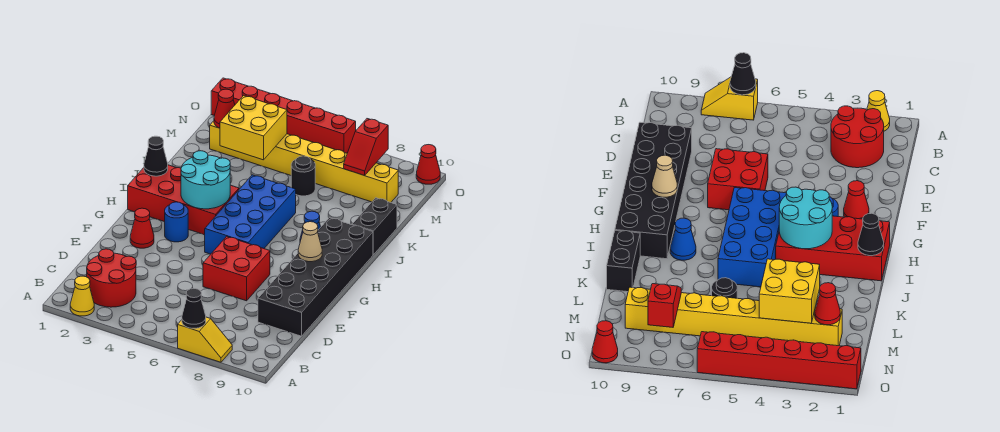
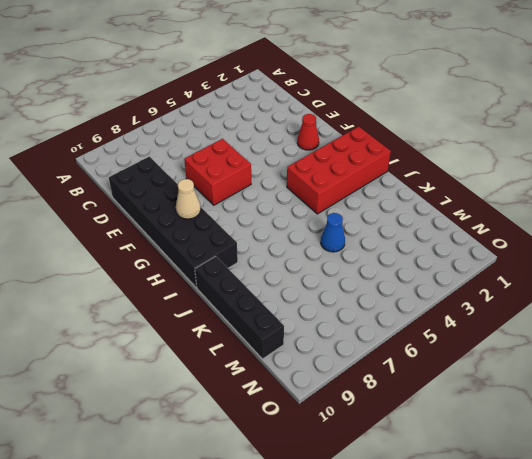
black brick J10:M10 level 1 -> black brick J10:K10 level 1
blue cone K5 level 1 -> blue cone I8 level 1
none -> yellow cone A2 level 1
none -> yellow slope A7:A8 level 1 top 7
none -> red round brick B2:C3 level 1

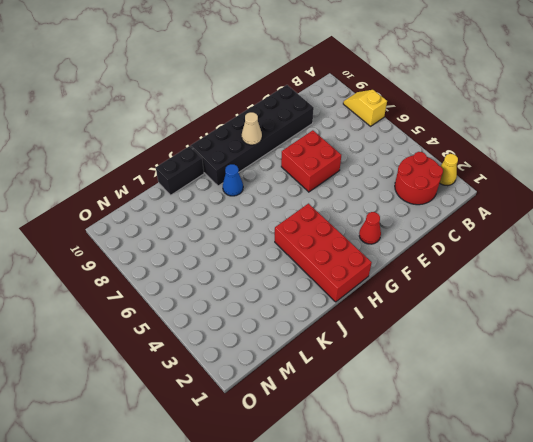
none -> blue round brick G3 level 1
none -> blue brick G5:J6 level 1
none -> black round brick L6 level 1

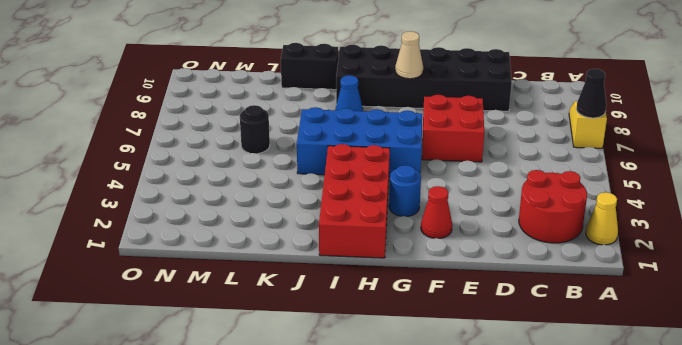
none -> yellow brick M2:M9 level 1
none -> red brick O1:O6 level 1
none -> red cone O10 level 1

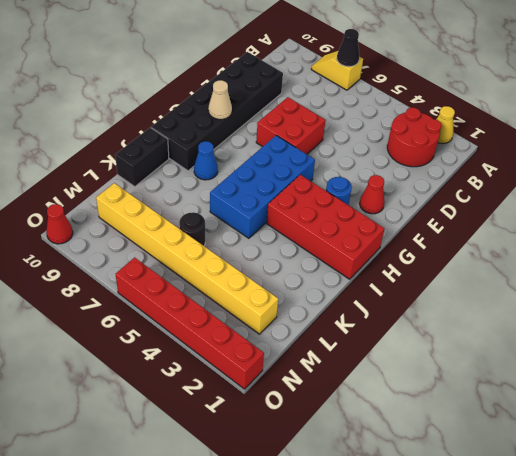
none -> cyan round brick H3:I4 level 2
none -> black cone I1 level 2
none -> yellow brick L3:M4 level 2

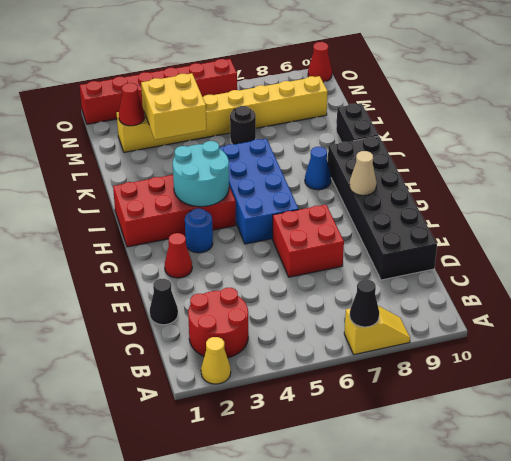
black cone D1 level 1 -> black cone I1 level 2
none -> red slope M8:N8 level 2 top N

